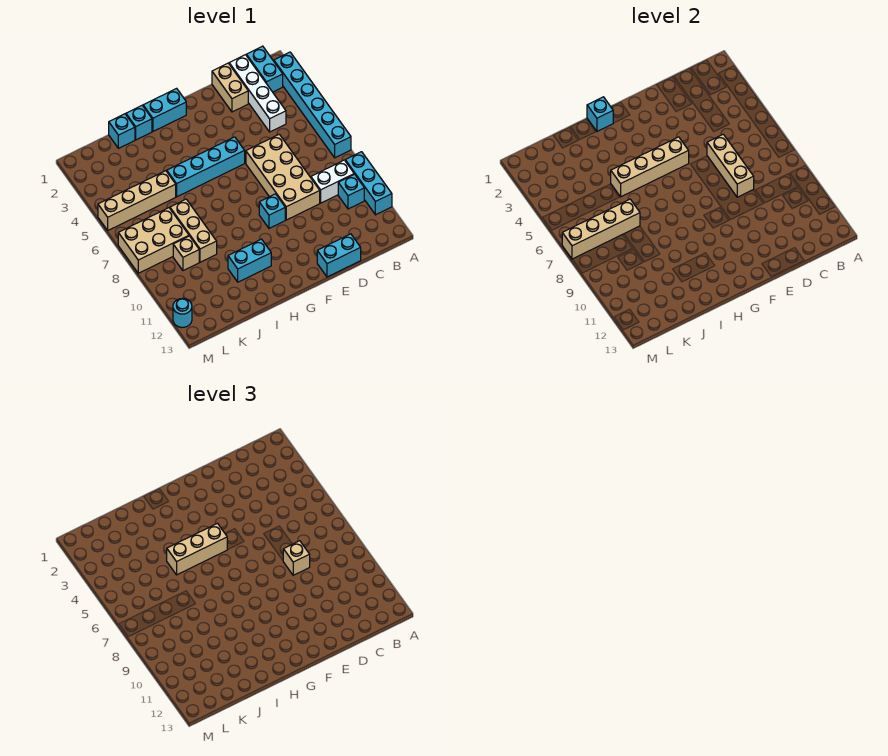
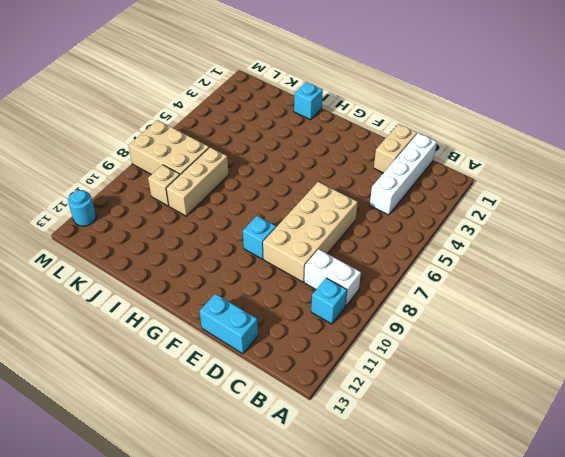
none -> cyan brick A2:A7 level 1
none -> cyan brick A9:A11 level 1
none -> cyan brick B1:B2 level 1

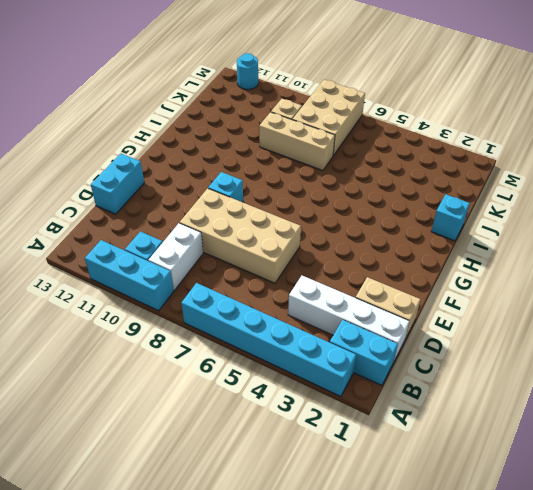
none -> cyan brick F5:I5 level 1
none -> cyan brick G1:H1 level 1
none -> cyan brick H11:I11 level 1

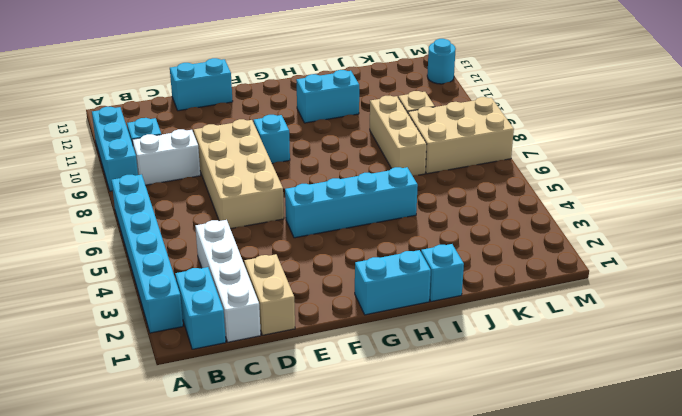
none -> cyan brick J1 level 1
none -> tan brick J5:M5 level 1
none -> tan brick D6:D8 level 2

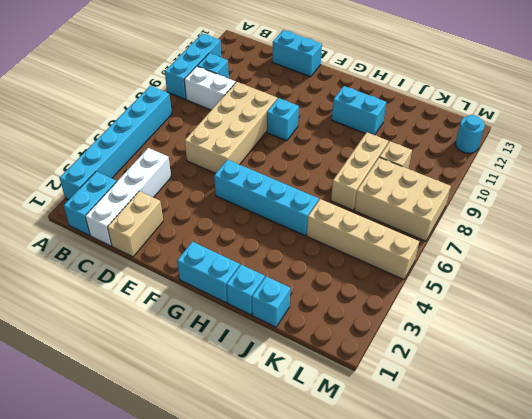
none -> tan brick D6:D8 level 2
none -> tan brick F5:I5 level 2
none -> cyan brick H1 level 2

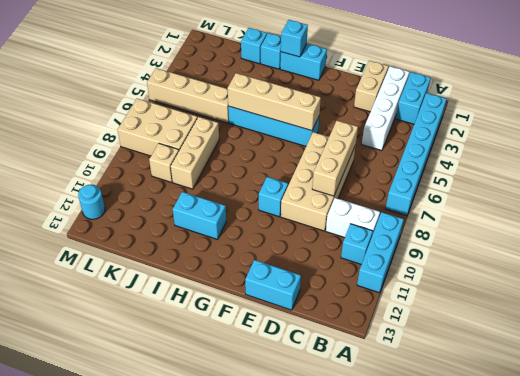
none -> tan brick J7:M7 level 2
none -> tan brick D8 level 3
none -> tan brick G5:I5 level 3

